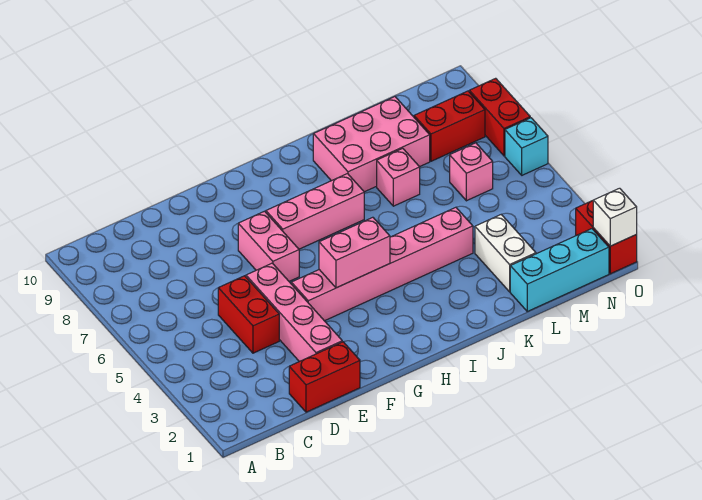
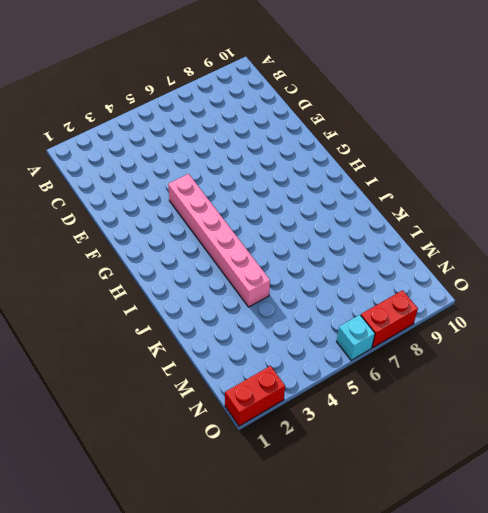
none -> red brick D1:E1 level 1
none -> red brick D4:D5 level 1
none -> pink brick E2:E5 level 1

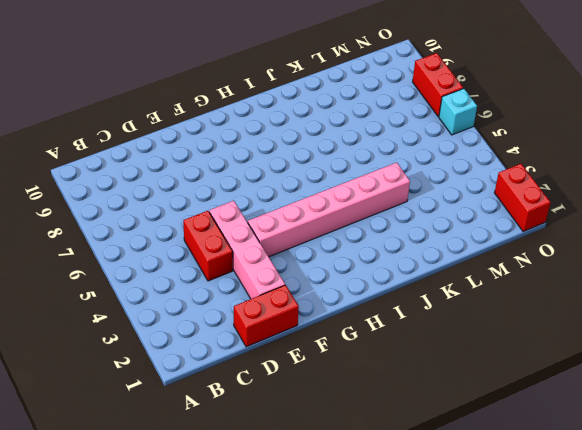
none -> pink brick F6:F7 level 1
none -> pink brick G7:I7 level 1
none -> pink brick J8:L9 level 1

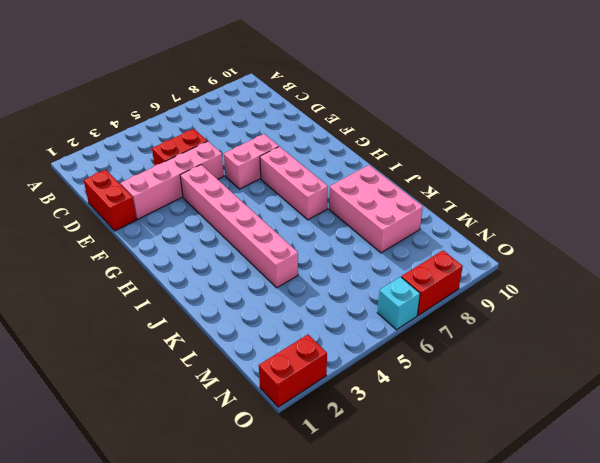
none -> pink brick K7 level 1
none -> cyan brick L1:N1 level 1
none -> white brick L2:L3 level 1

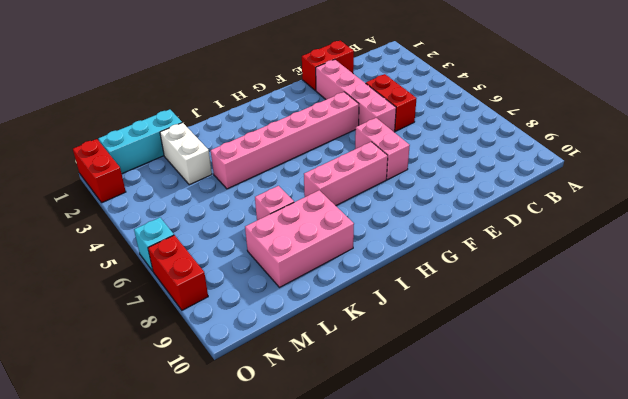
none -> pink brick M6 level 1
none -> red brick M8:N8 level 1
none -> pink brick G4:H4 level 2

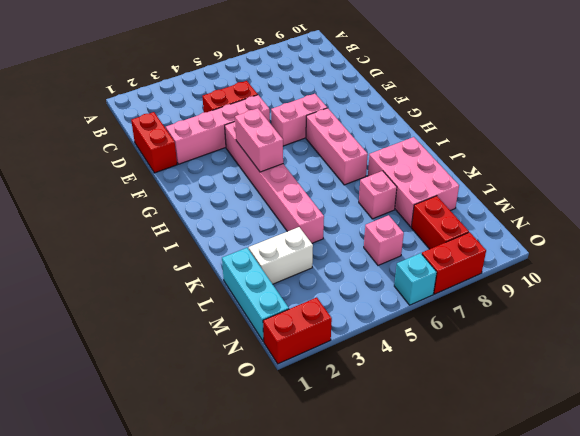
none -> white brick O1 level 2

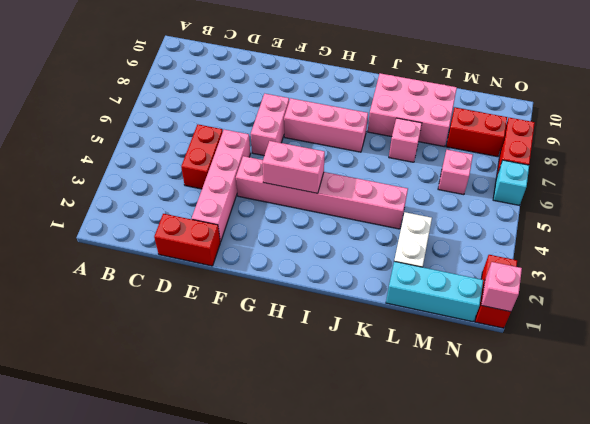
pink brick O1 level 2 -> white brick O1 level 2

